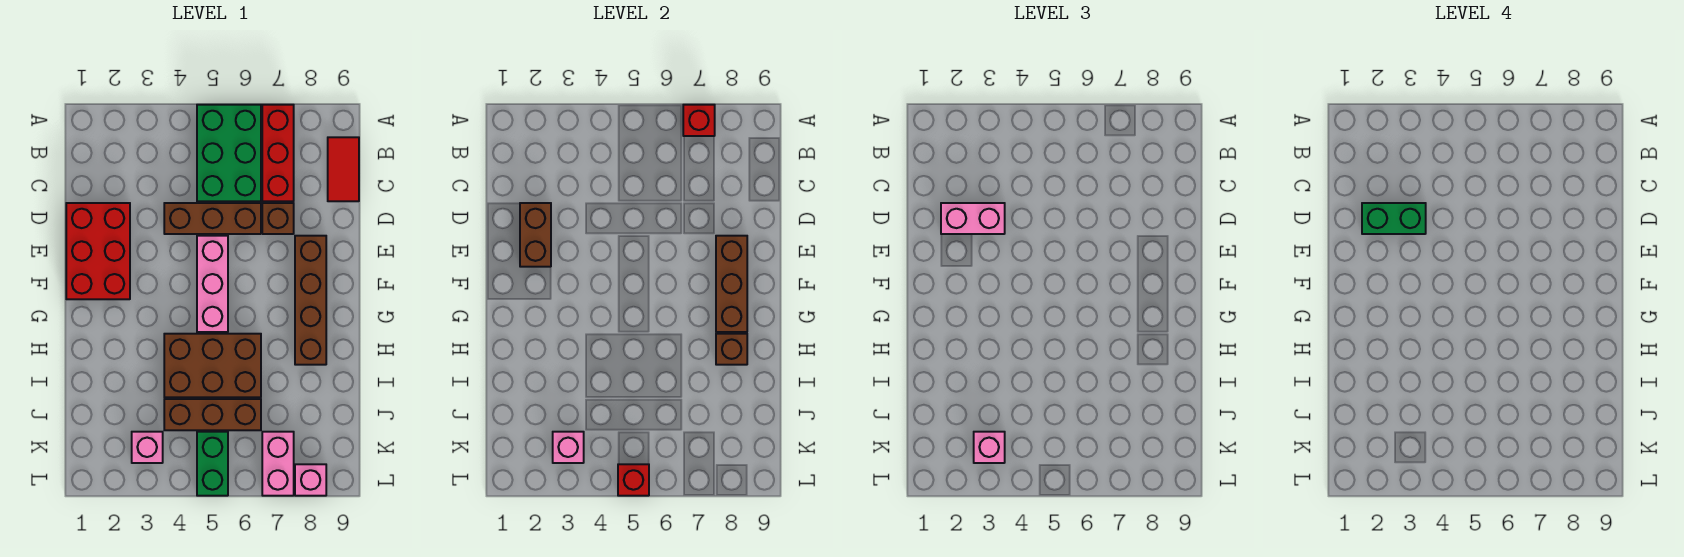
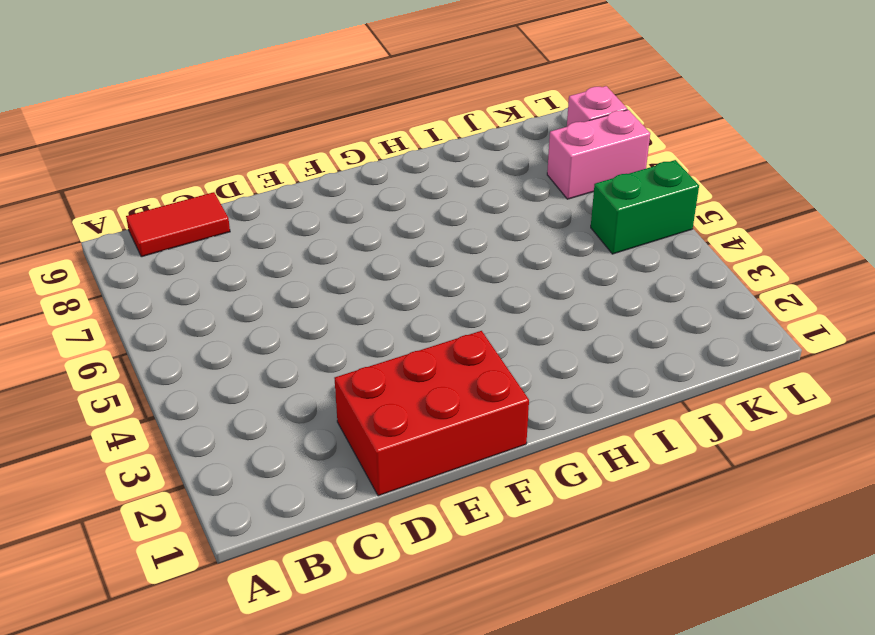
none -> green brick A5:C6 level 1
none -> red brick A7:C7 level 1
none -> brown brick D4:D6 level 1

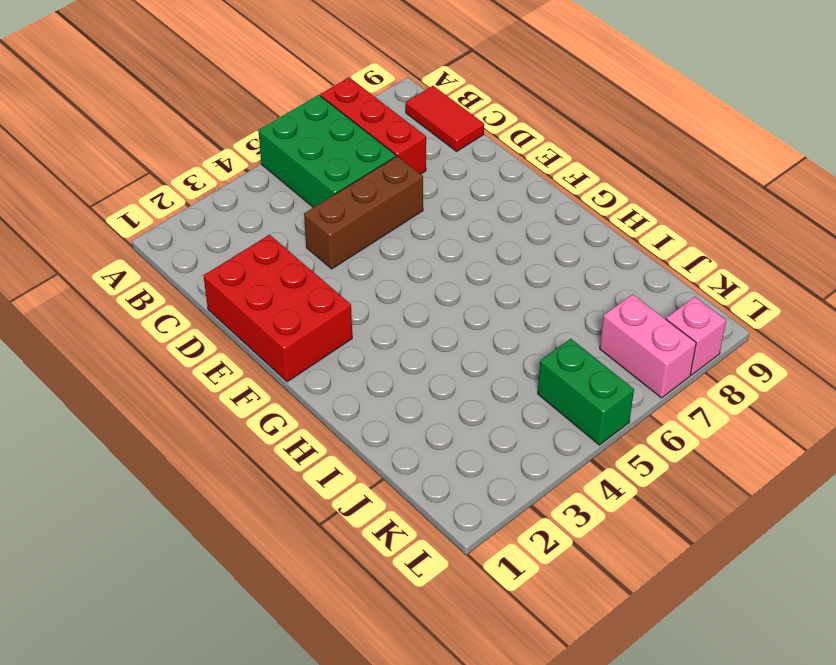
none -> brown brick D7 level 1
none -> pink brick E5:G5 level 1
none -> brown brick E8:H8 level 1

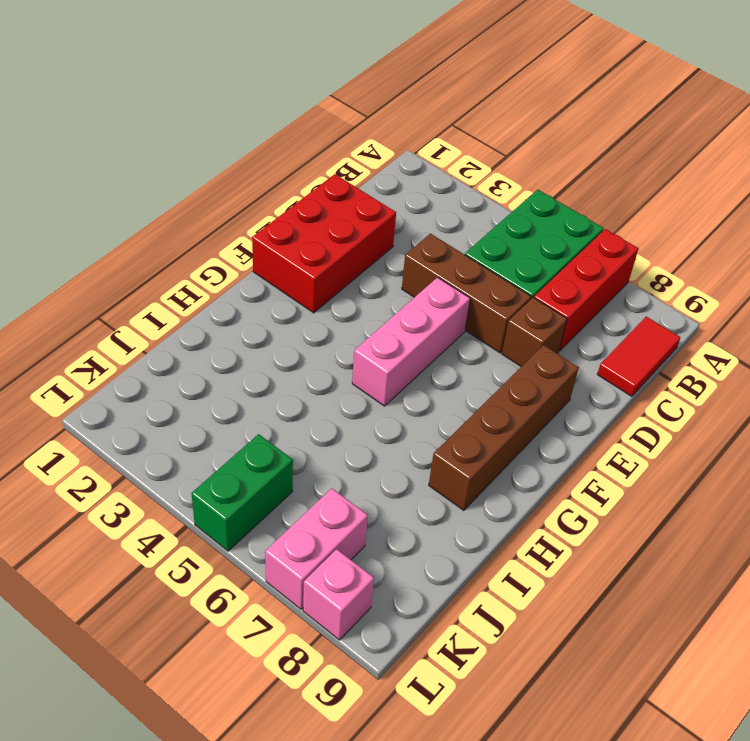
none -> brown brick H4:I6 level 1
none -> brown brick J4:J6 level 1
none -> pink brick K3 level 1

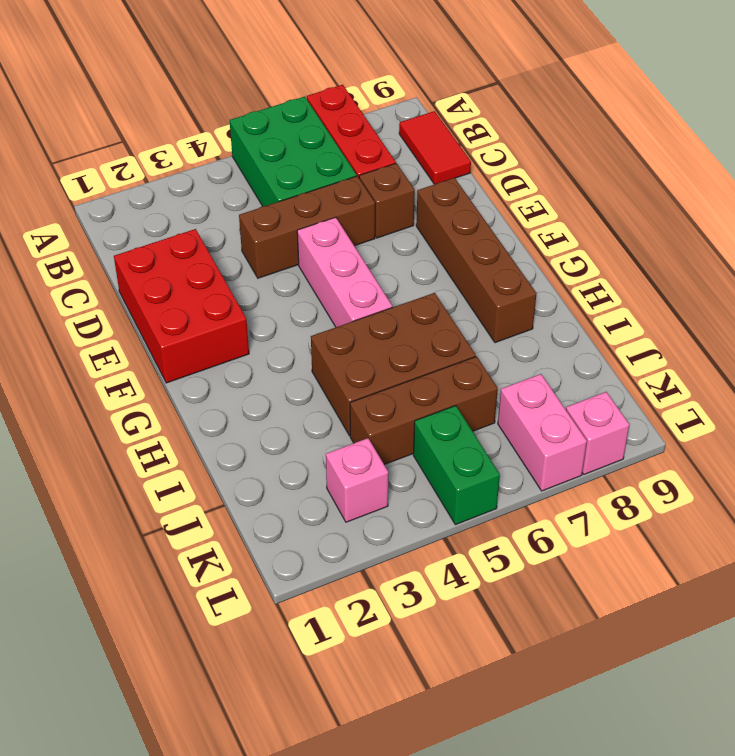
none -> red brick A7 level 2
none -> brown brick D2:E2 level 2
none -> brown brick E8:G8 level 2

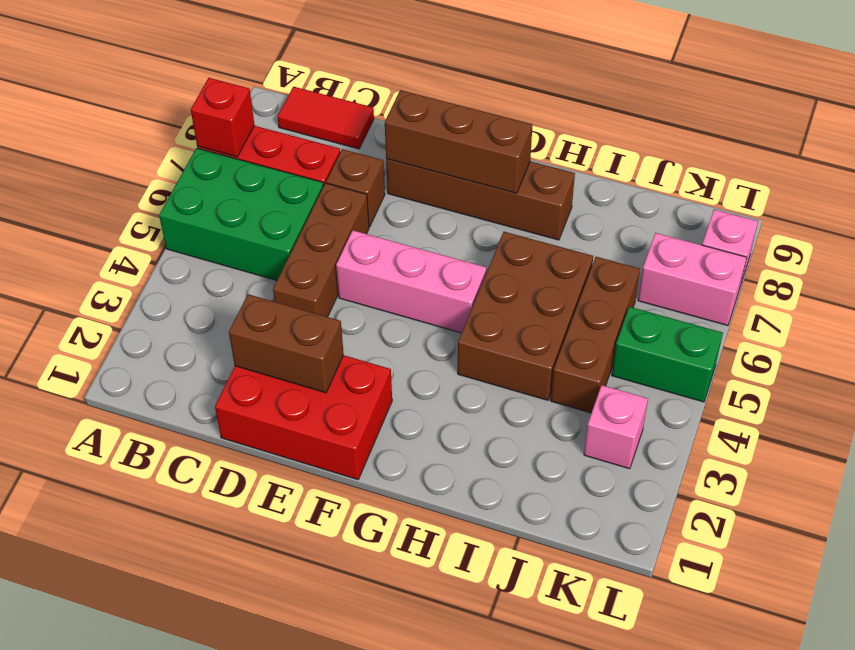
none -> brown brick H8 level 2
none -> pink brick K3 level 2
none -> red brick L5 level 2

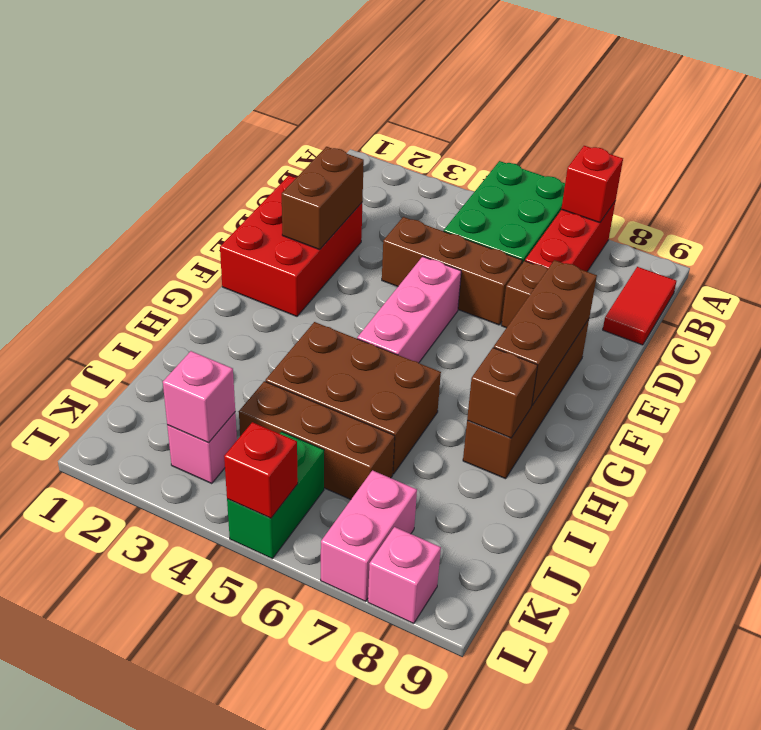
none -> pink brick D2:D3 level 3
none -> pink brick K3 level 3
none -> green brick D2:D3 level 4

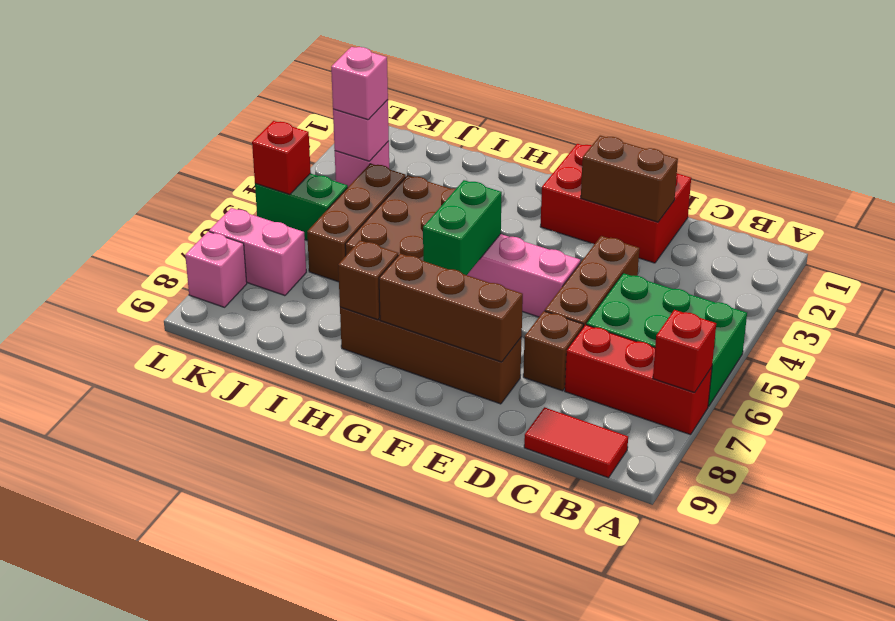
green brick G5:G6 level 2 -> green brick D2:D3 level 4
none -> pink brick D2:D3 level 3

